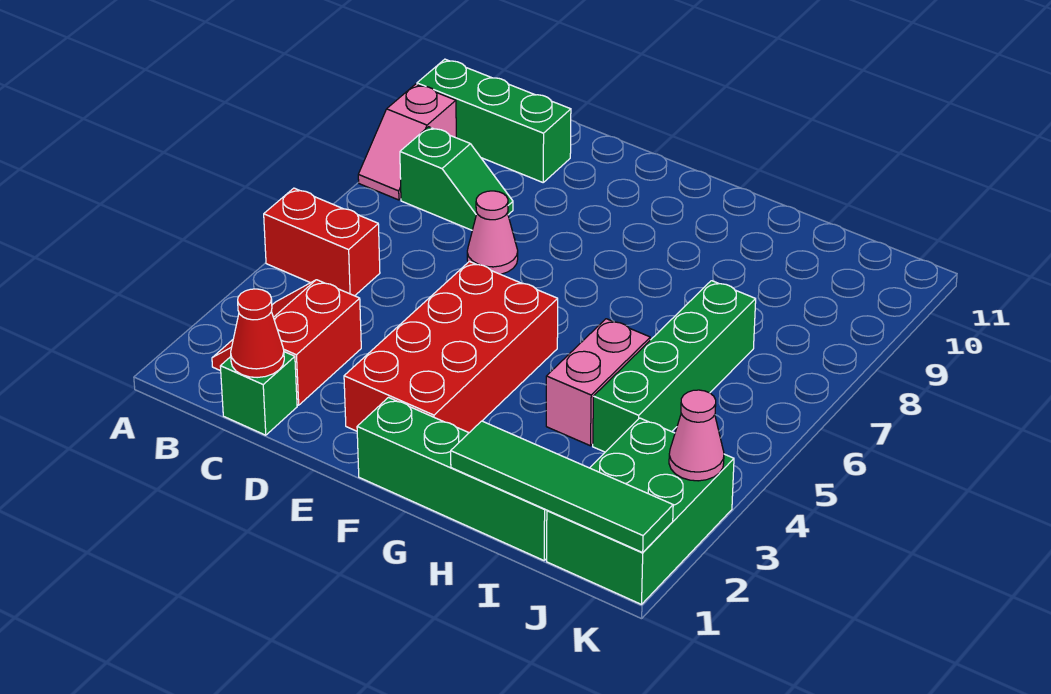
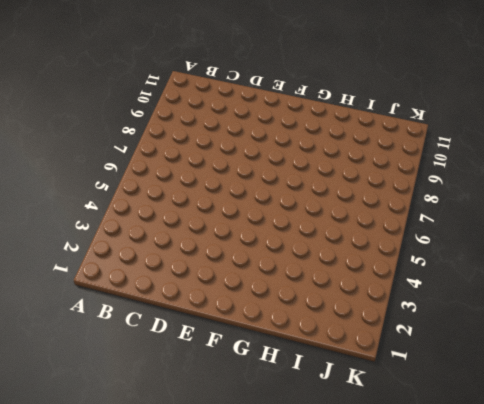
none -> red brick A5:B5 level 1
none -> pink slope A8:A9 level 1 top 9
none -> green brick A10:C10 level 1

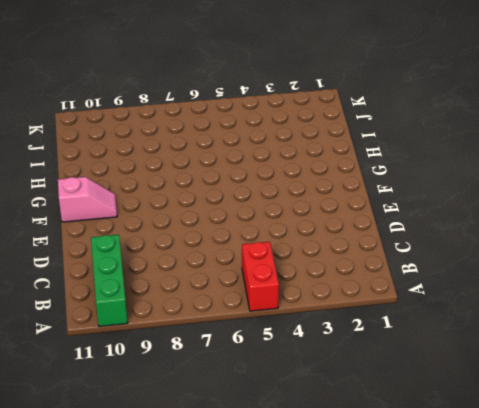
pink slope F10:F11 level 1 top 11 -> pink slope A8:A9 level 1 top 9
none -> red slope B2:C3 level 1 top C
none -> green slope B8:C8 level 1 top B
none -> green brick C1 level 1

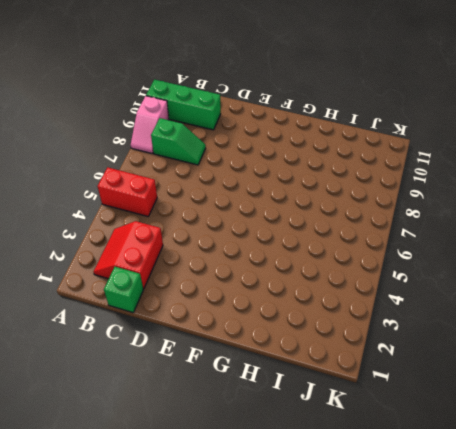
none -> pink cone D7 level 1
none -> red brick E2:F5 level 1
none -> green brick F1:I1 level 1

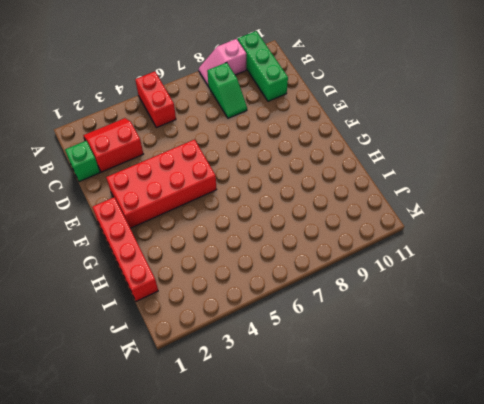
red brick F1:I1 level 1 -> green brick F1:I1 level 1
none -> pink cone D7 level 1
none -> pink brick H4:H5 level 1
none -> green brick I4:I7 level 1

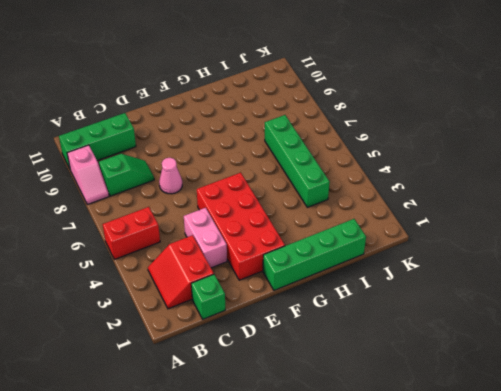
pink brick D3:D4 level 1 -> pink brick H4:H5 level 1
none -> green brick J1:K3 level 1
none -> red cone C1 level 2
none -> green tile H1:K1 level 2

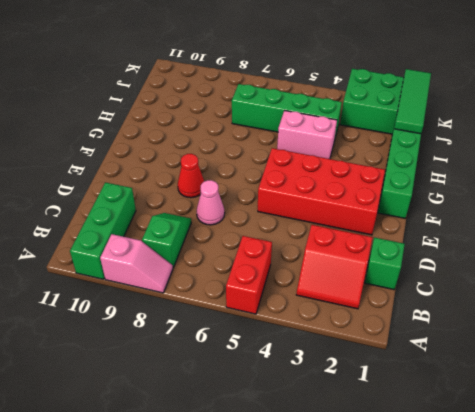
red cone E8 level 1 -> red cone C1 level 2
green tile I1:K1 level 2 -> green tile H1:K1 level 2
none -> pink cone K3 level 2

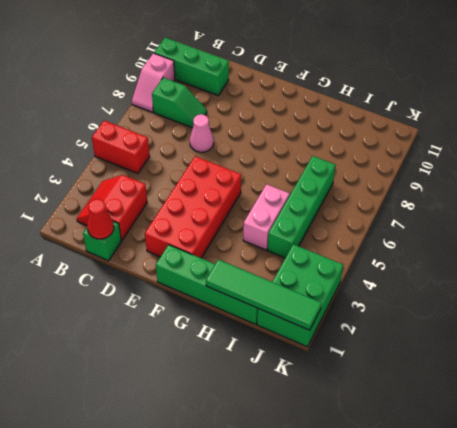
none -> pink cone K3 level 2

